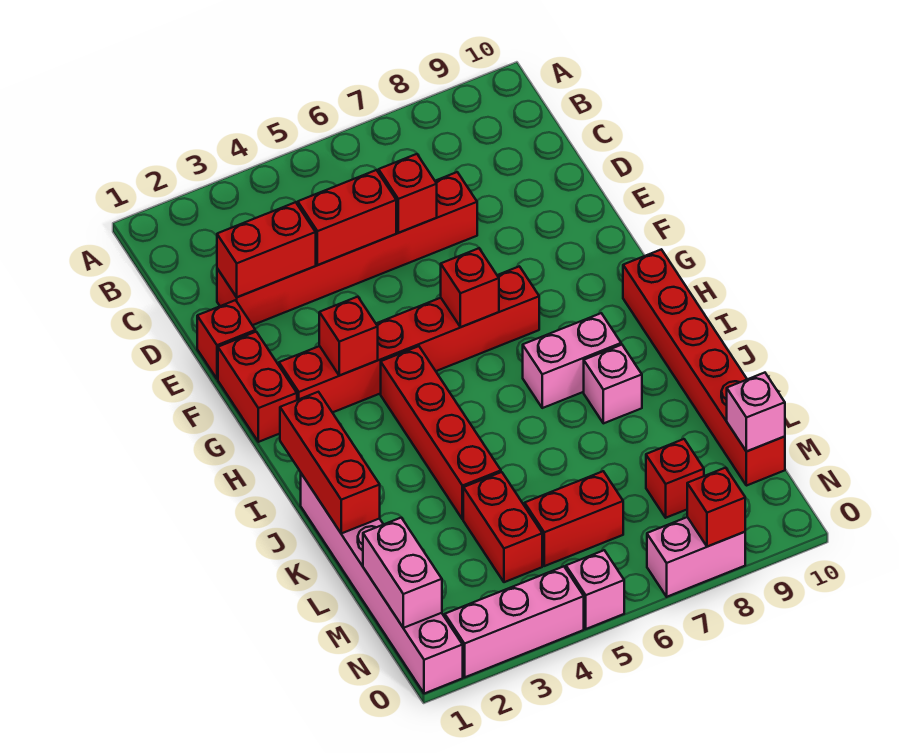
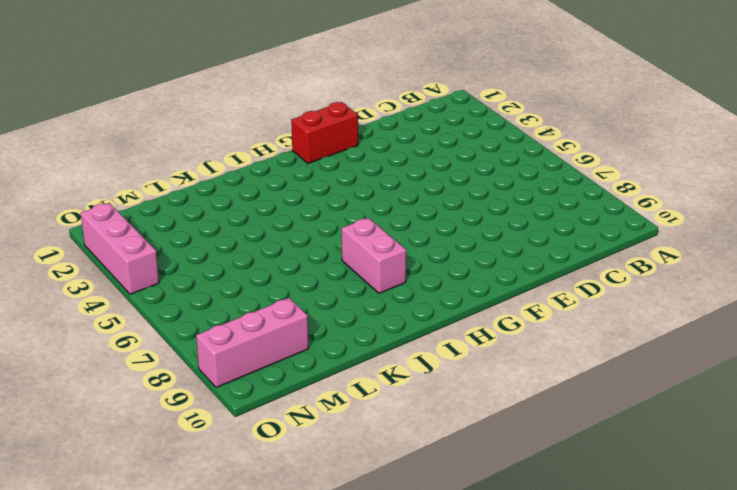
pink brick M9:O9 level 1 -> none
none -> red brick D2:D7 level 1
none -> red brick E1 level 1
none -> red brick G2:G7 level 1

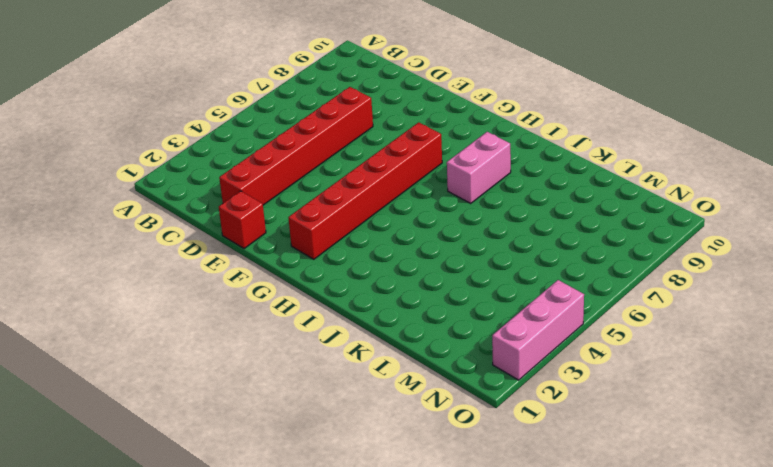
none -> red brick F1:G1 level 1
none -> red brick H4:K4 level 1
none -> red brick H10:M10 level 1

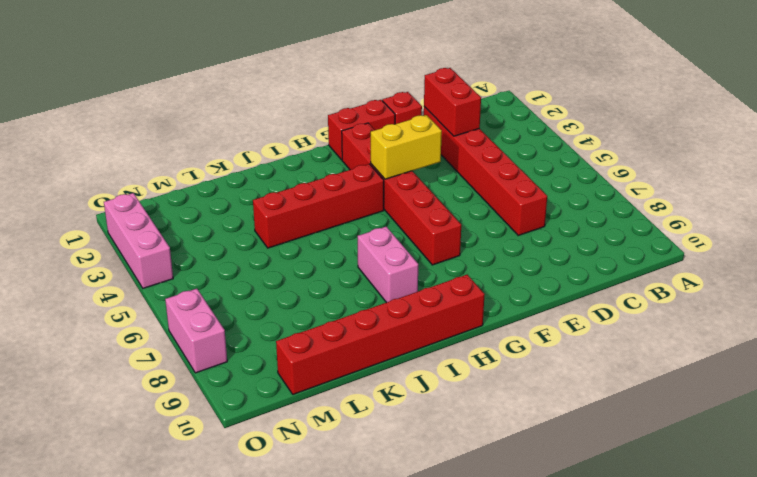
yellow brick F4:G4 level 2 -> none
none -> pink brick J1:O1 level 1
none -> pink brick J8 level 1
none -> red brick L4:M4 level 1

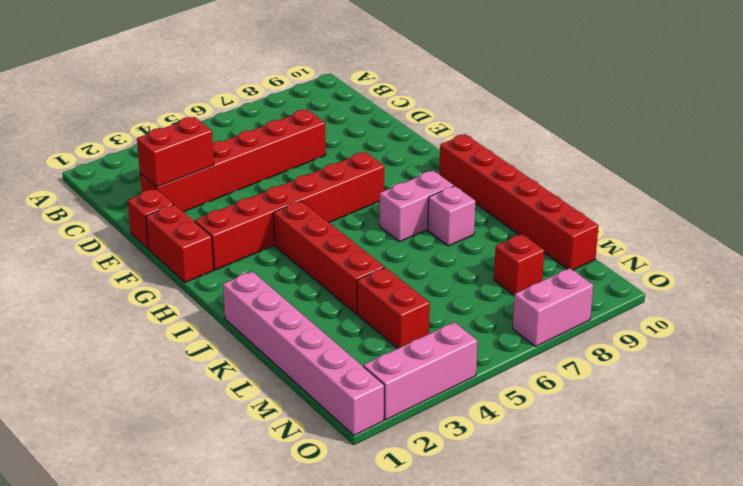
none -> red brick M5:M6 level 1
none -> pink brick O5 level 1
none -> red brick D4:D5 level 2

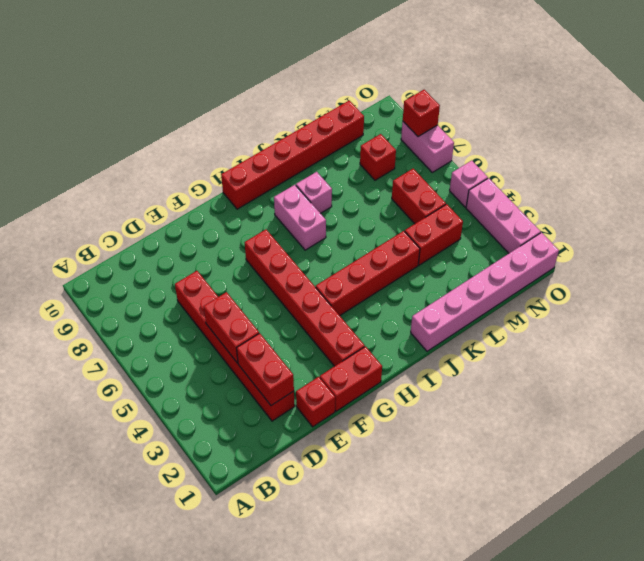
none -> red brick D6 level 2
none -> red brick G3 level 2
none -> red brick G6 level 2

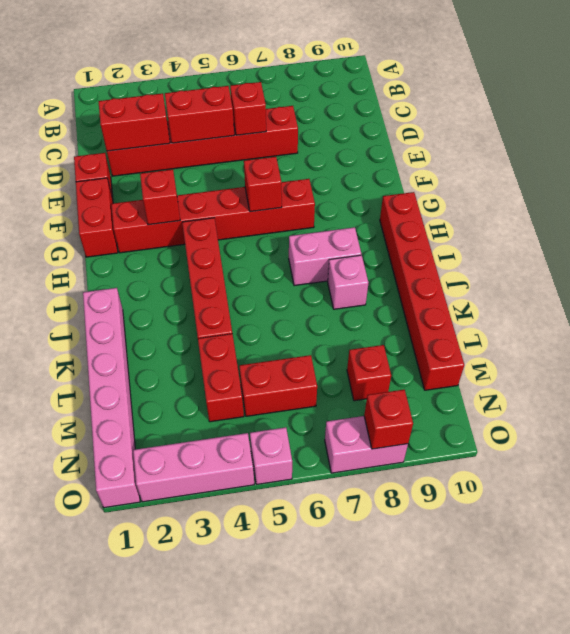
none -> red brick I1:K1 level 2
none -> pink brick M1:N1 level 2
none -> pink brick M10 level 2

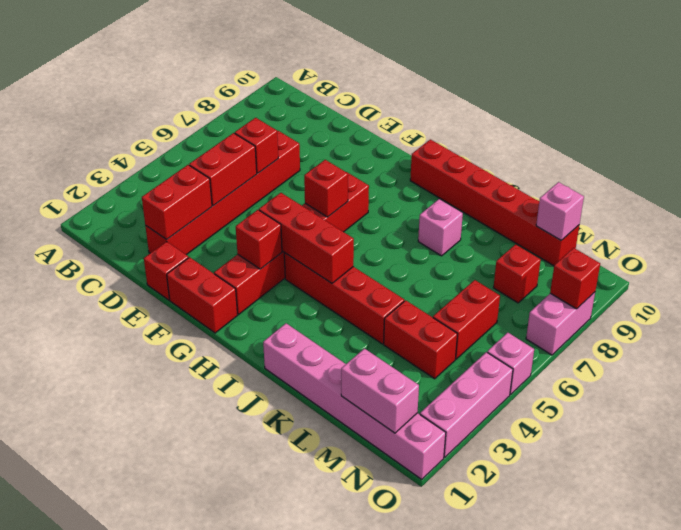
red brick G4:I4 level 2 -> red brick I1:K1 level 2
none -> pink brick I7:I8 level 1

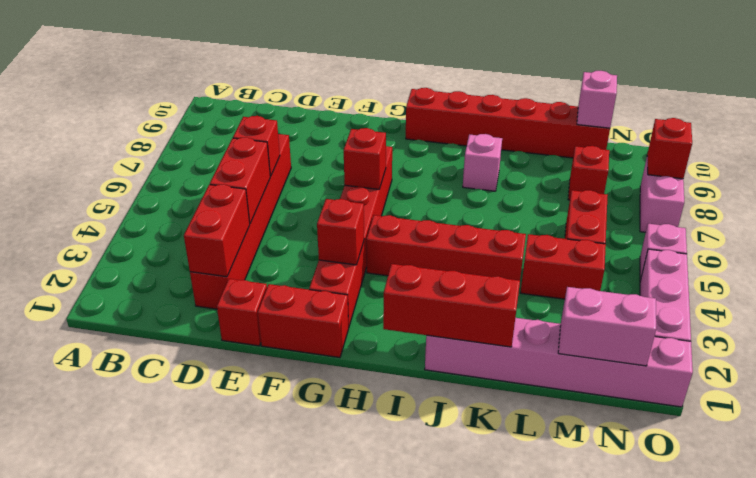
none -> pink brick I7:I8 level 1

